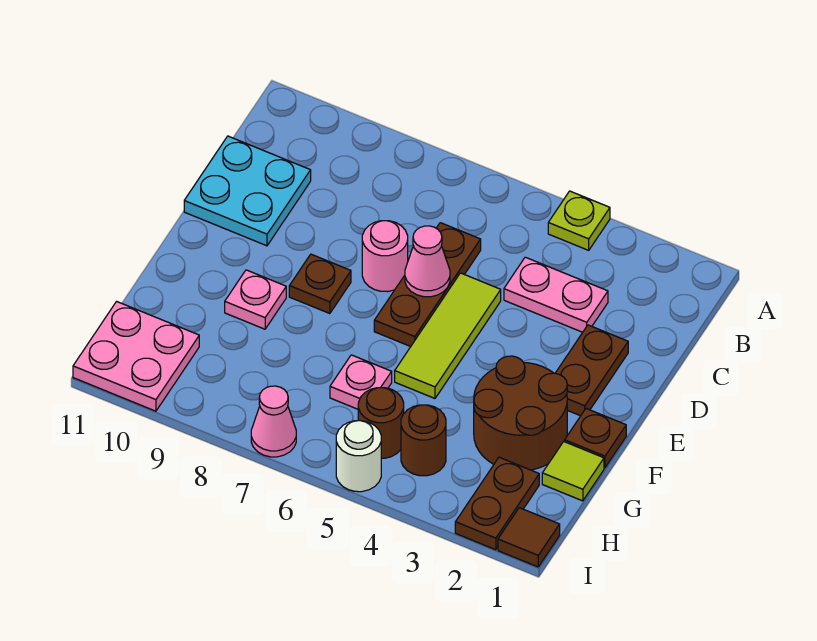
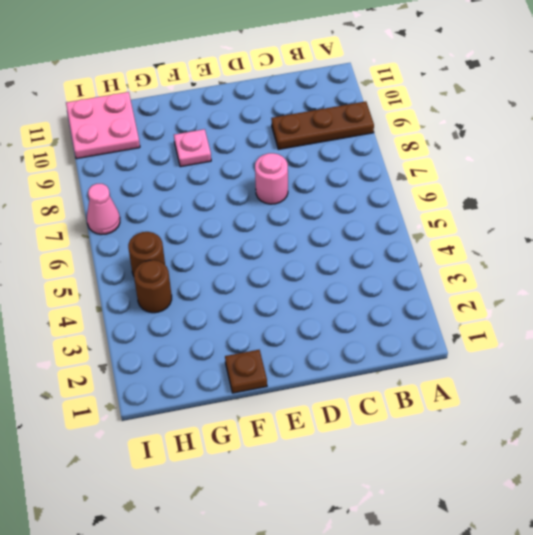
brown plate A9:C9 level 1 -> brown plate C6:E6 level 1
none -> lime plate A4 level 1
none -> pink plate C3:C4 level 1
none -> cyan plate C10:D11 level 1

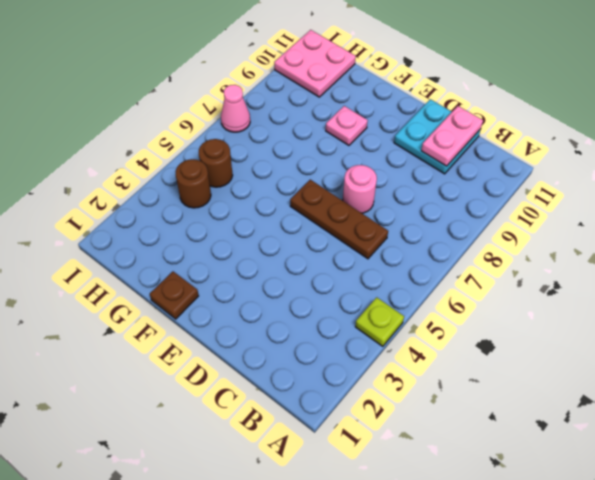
pink plate C10:C11 level 2 -> pink plate C3:C4 level 1
none -> brown plate D2:E2 level 1
none -> lime tile D5:F5 level 1
none -> brown plate E8 level 1

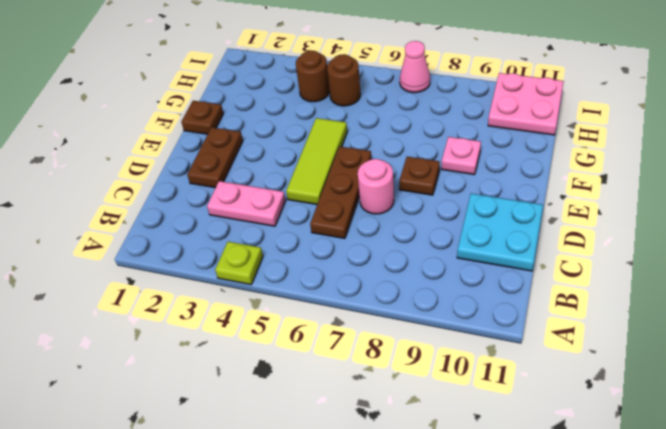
none -> brown round brick F2:G3 level 1
none -> lime tile G1 level 1
none -> pink plate G6 level 1

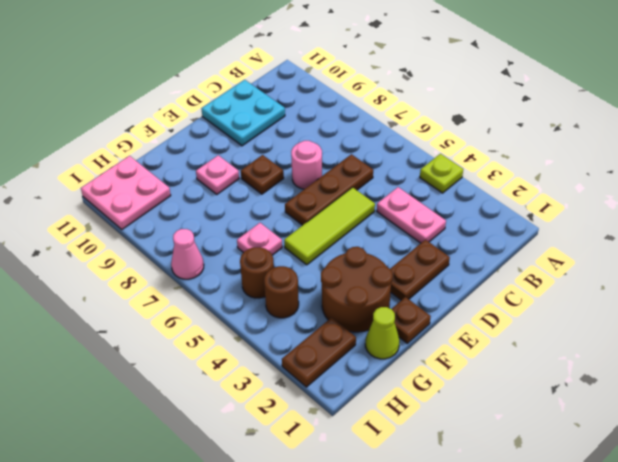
lime cone G1 level 1 -> lime tile G1 level 1
none -> brown tile I1 level 1
none -> white round brick I5 level 1
none -> pink cone D6 level 2

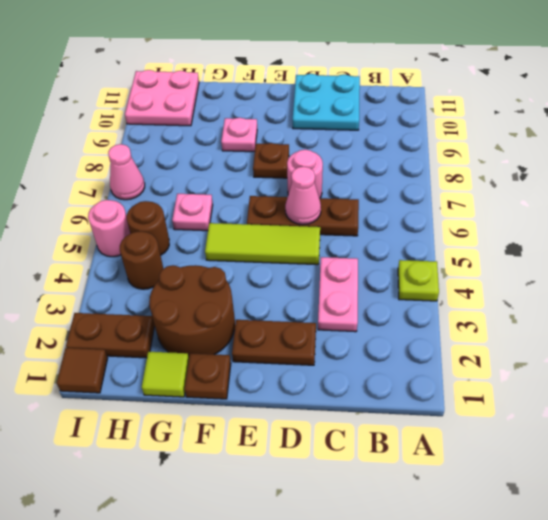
pink round brick I5 level 1 -> white round brick I5 level 1

